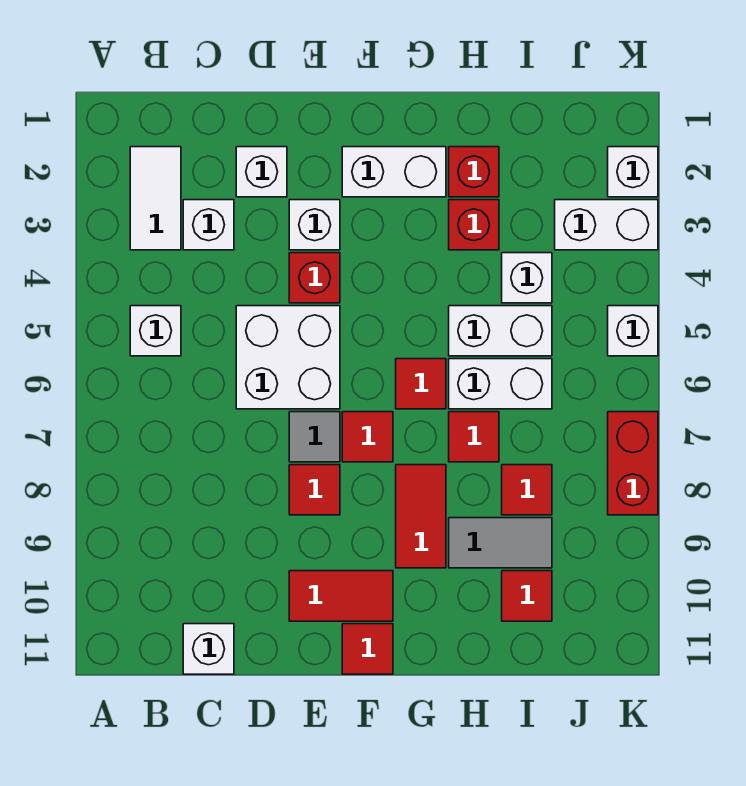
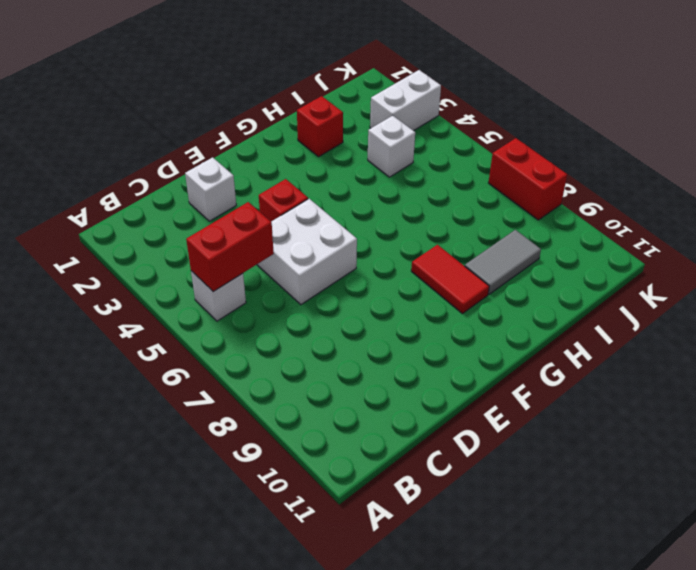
red brick B5:C5 level 2 -> none
none -> white tile B2:B3 level 1
none -> white brick C3 level 1
none -> white brick C11 level 1

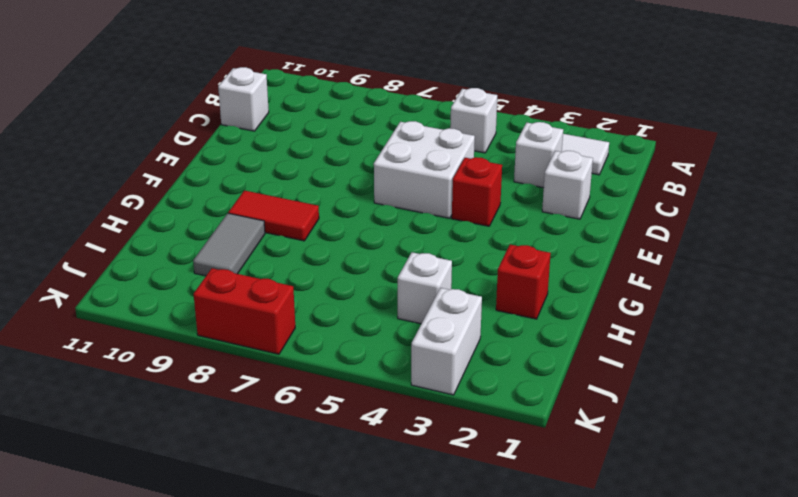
none -> white brick E3 level 1
none -> grey tile E7 level 1
none -> red tile E8 level 1

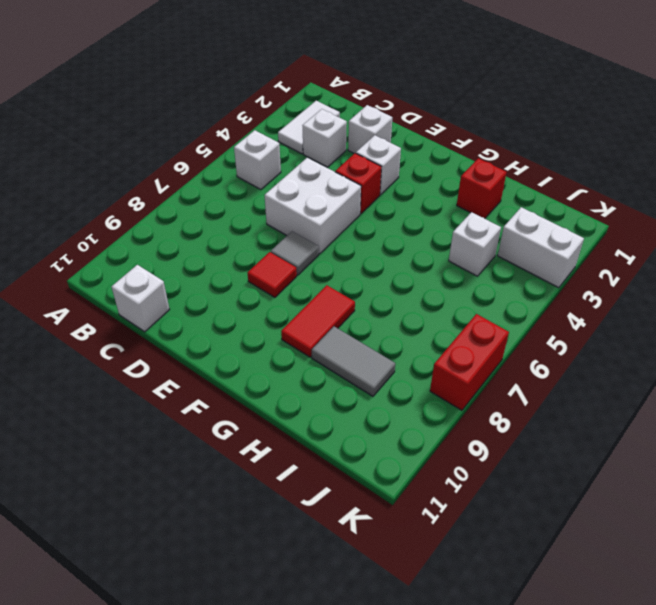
none -> red tile E10:F10 level 1
none -> white brick F2:G2 level 1
none -> red tile F7 level 1

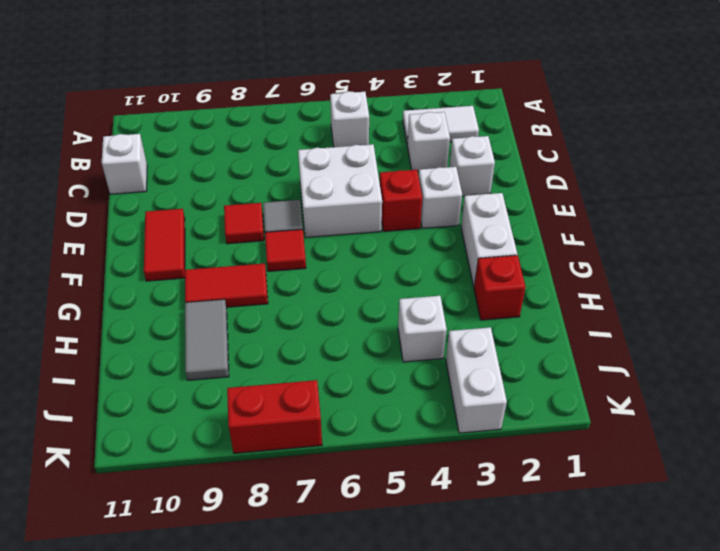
none -> red tile F11 level 1
none -> red tile G6 level 1
none -> red brick H3 level 1

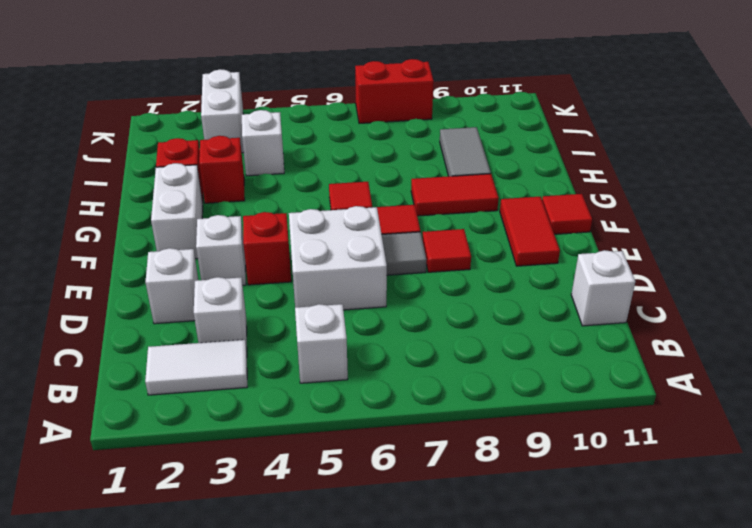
none -> white brick H5:I5 level 1
none -> white brick H6:I6 level 1
none -> red tile H7 level 1

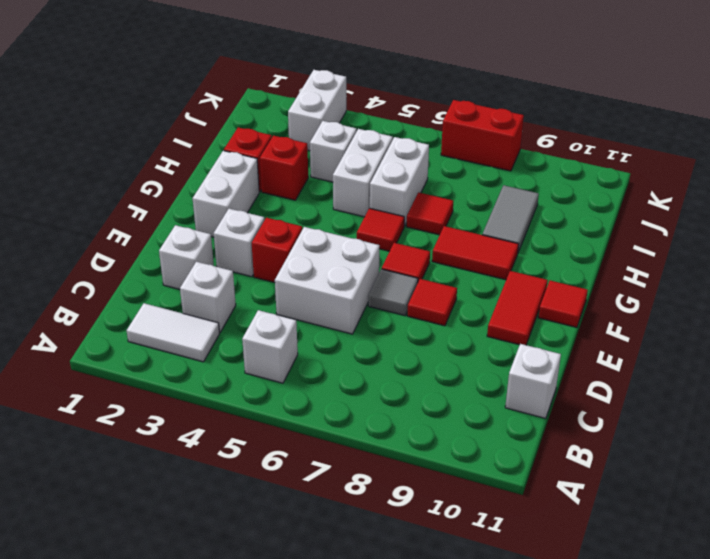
none -> red tile I8 level 1
none -> red tile I10 level 1
none -> white brick K2 level 1

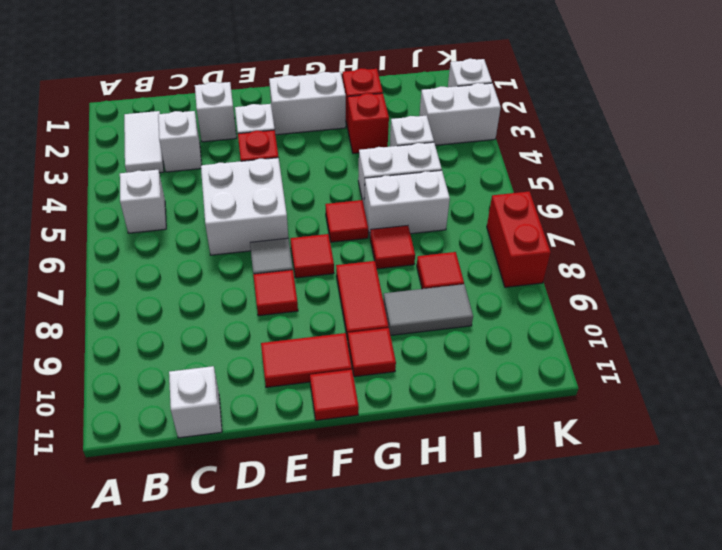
red tile G10 level 1 -> red tile I10 level 1
none -> white brick K5 level 1

